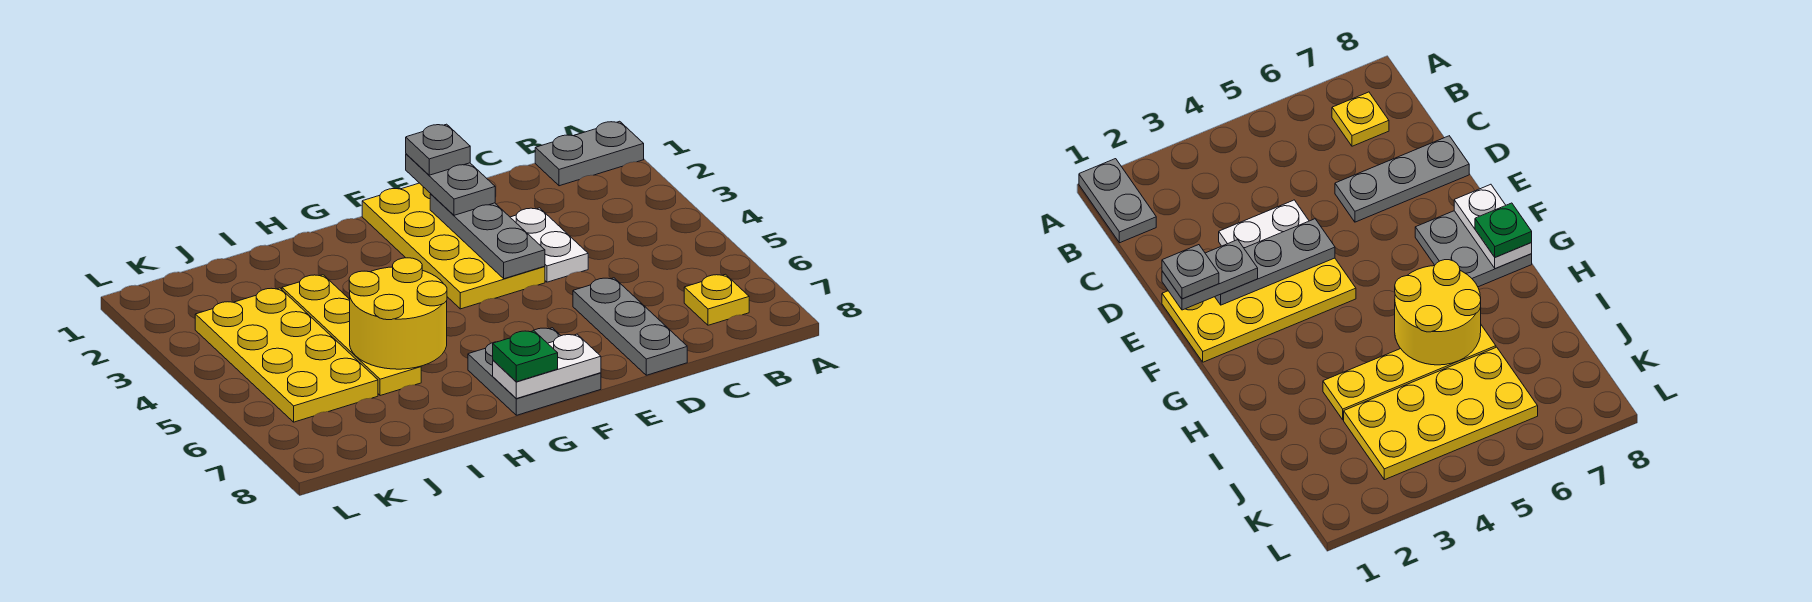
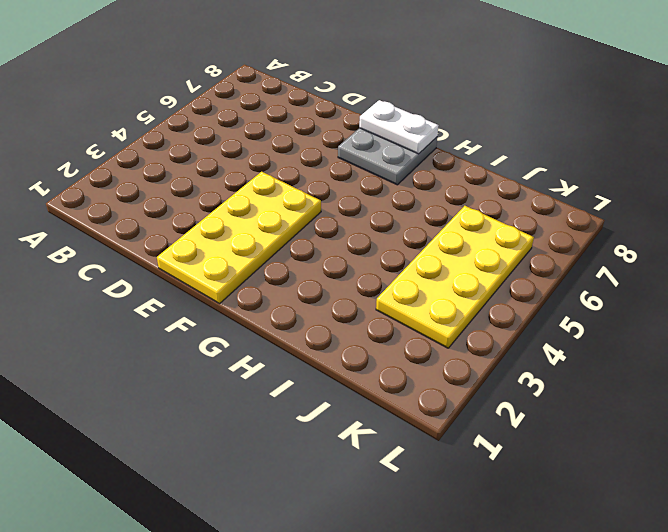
none -> grey plate A1:B1 level 1
none -> yellow plate B7 level 1
none -> white plate D3:D4 level 1

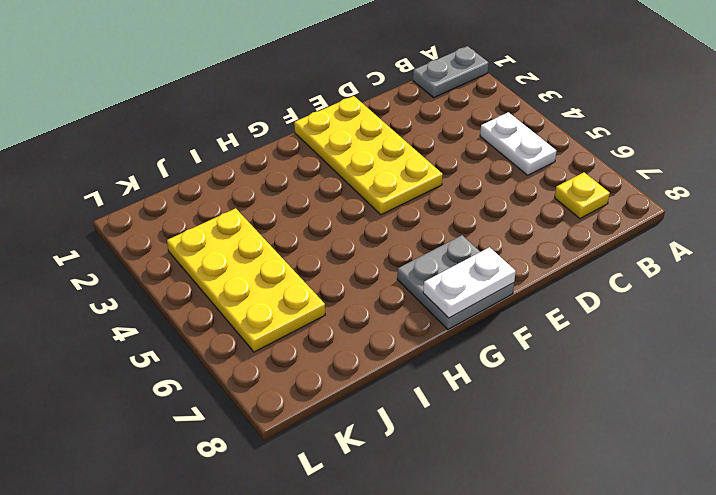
white plate B4:B5 level 1 -> white plate D3:D4 level 1
none -> grey plate D6:D8 level 1
none -> yellow plate I3:I6 level 1
none -> grey plate E2:E4 level 2

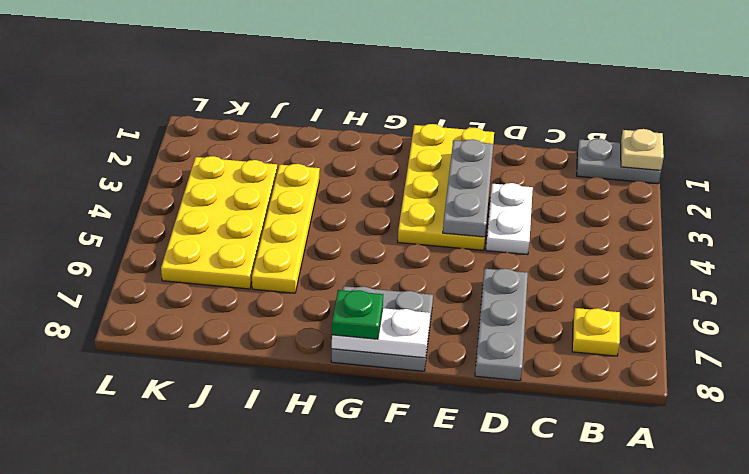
tan plate A1 level 2 -> none
none -> yellow round brick H5:I6 level 2
none -> grey plate E1:E2 level 3
none -> grey plate E1 level 4

